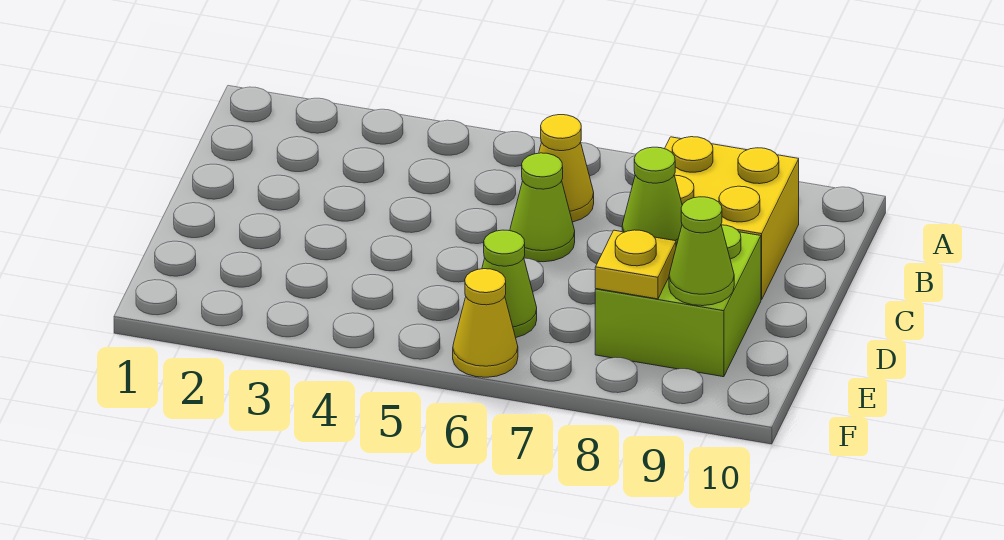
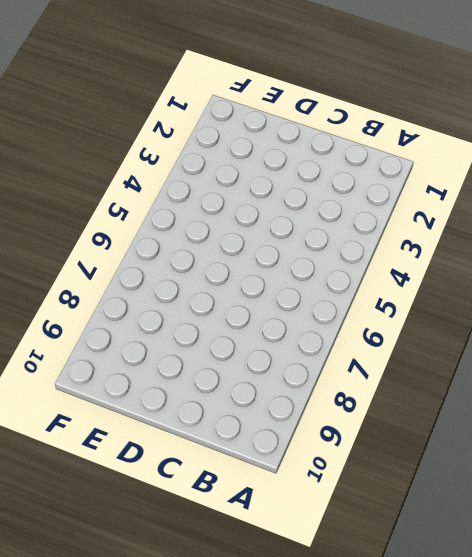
none -> yellow cone B6 level 1
none -> yellow brick B8:C9 level 1

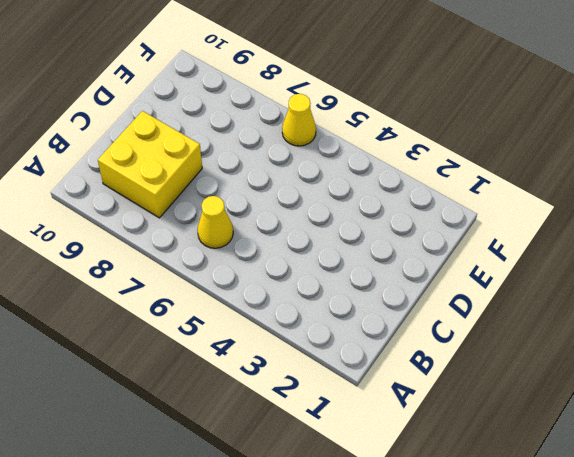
none -> lime cone C6 level 1
none -> lime brick D8:E9 level 1

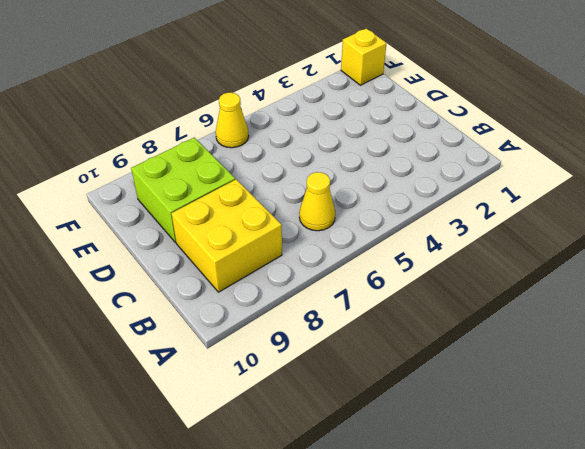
yellow brick F1 level 1 -> none
none -> lime cone C6 level 1
none -> lime cone E6 level 1

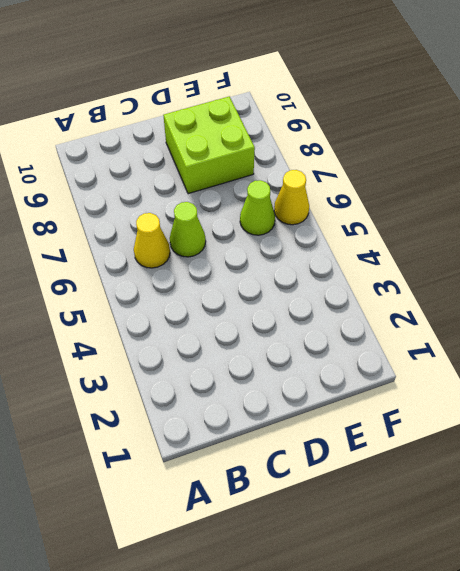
none -> yellow brick B8:C9 level 1
none -> lime cone D8 level 2

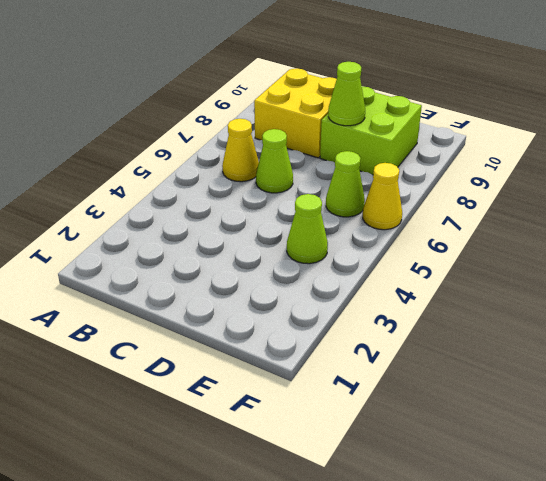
lime cone E4 level 1 -> lime cone E9 level 2
none -> yellow plate E8 level 2

